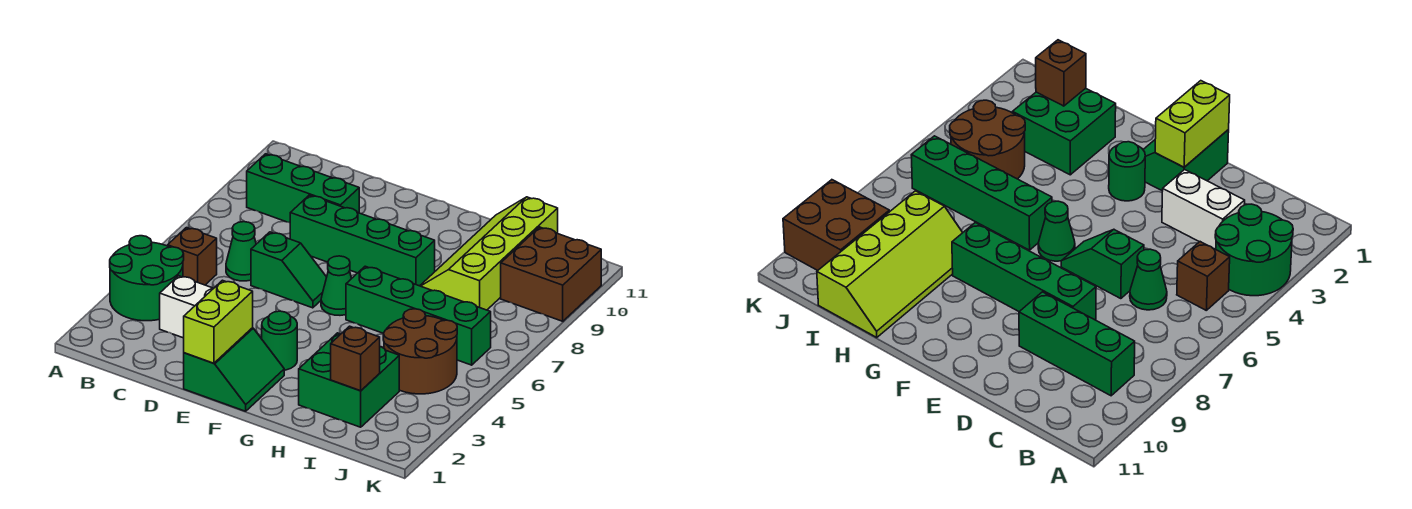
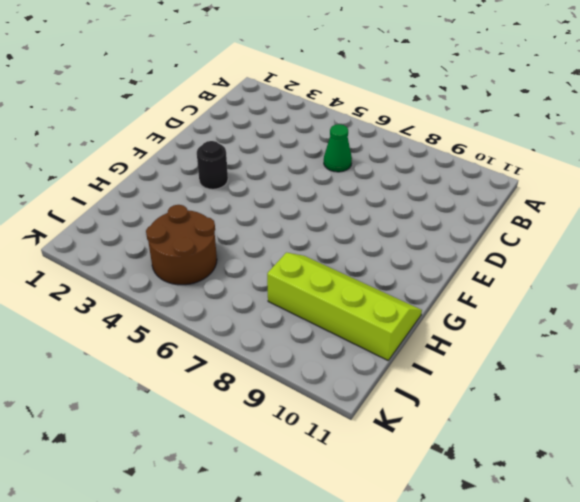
black round brick F3 level 1 -> green round brick F3 level 1
none -> green round brick A3:B4 level 1
none -> brown brick B5 level 1
none -> green brick B9:D9 level 1

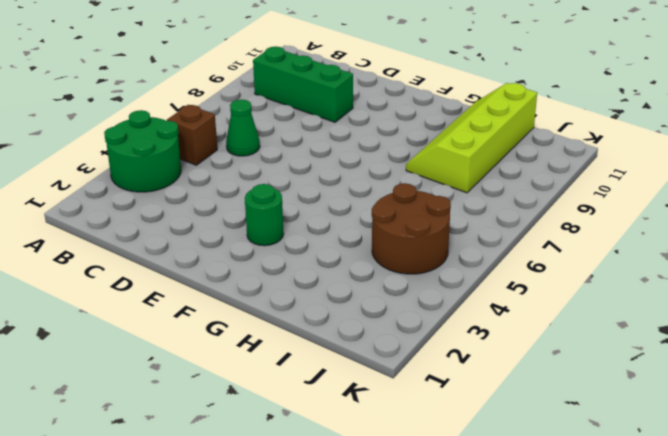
none -> white brick C3:D3 level 1
none -> green slope D6:E6 level 1 top D
none -> green brick D8:G8 level 1

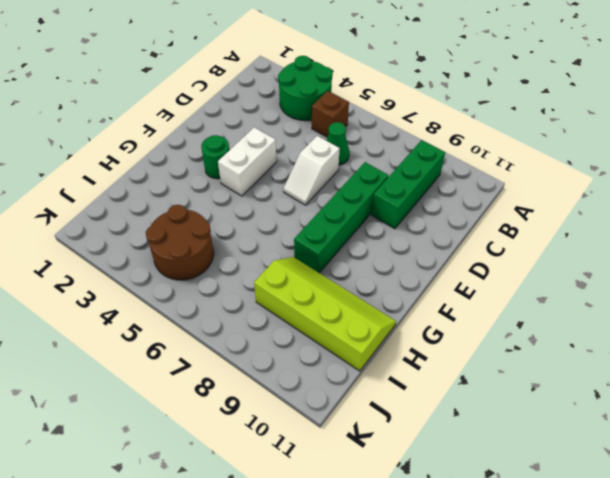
white slope D6:E6 level 1 top D -> green slope D6:E6 level 1 top D
white brick E4:F4 level 1 -> white brick C3:D3 level 1
none -> green slope E1:F2 level 1 top E
none -> green cone F6 level 1
none -> green brick G6:J6 level 1

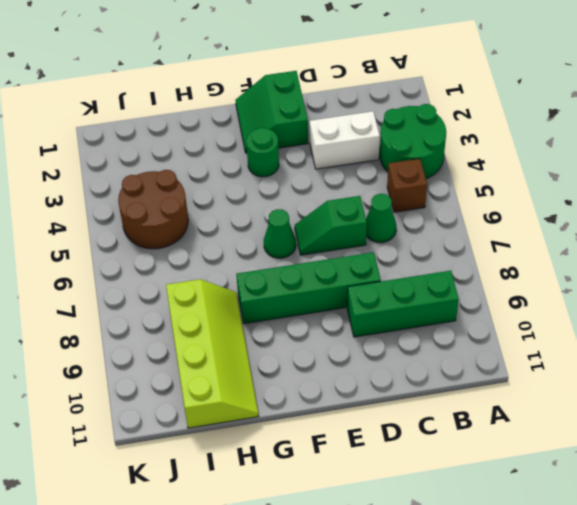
none -> green brick G6:J6 level 1
none -> green brick H2:I3 level 1
none -> brown brick J9:K10 level 1

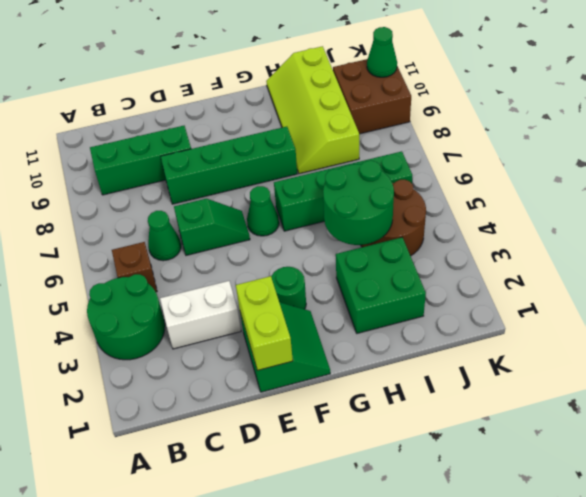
green round brick H4:I5 level 2 -> none
green cone K10 level 2 -> none
none -> brown brick I2 level 2

